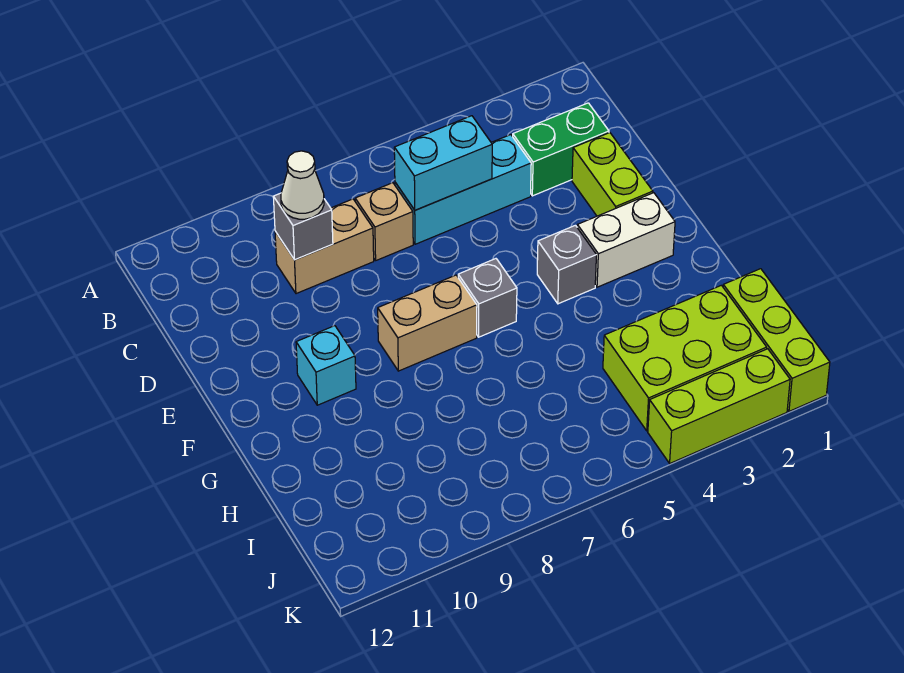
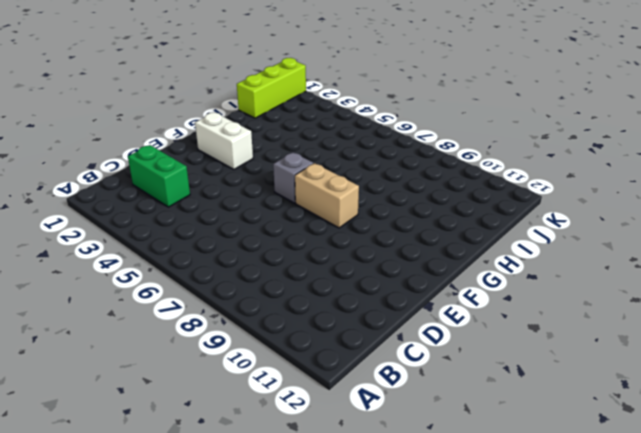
none -> cyan brick C4:C6 level 1
none -> tan brick C7 level 1
none -> tan brick C8:C9 level 1

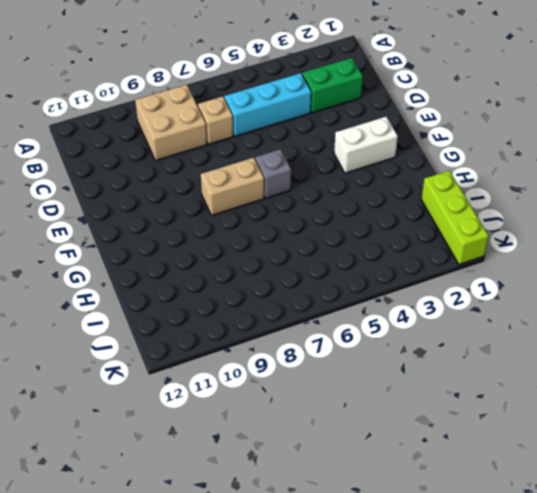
tan brick B8:C9 level 1 -> tan brick C8:C9 level 1
none -> lime brick D2:E2 level 1
none -> grey brick F4 level 1
none -> cyan brick F10 level 1

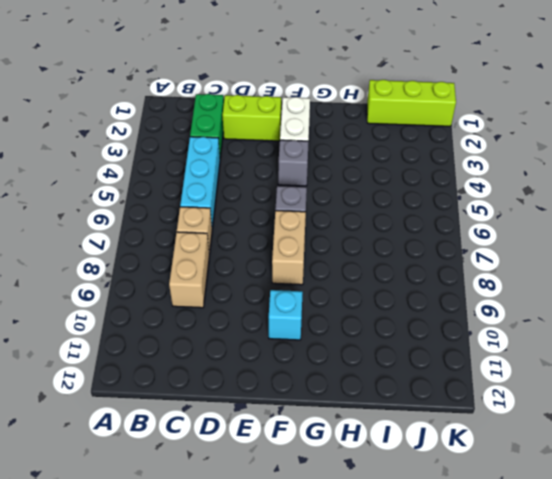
none -> lime brick I2:J4 level 1
none -> lime brick K2:K4 level 1
none -> cyan brick C5:C6 level 2

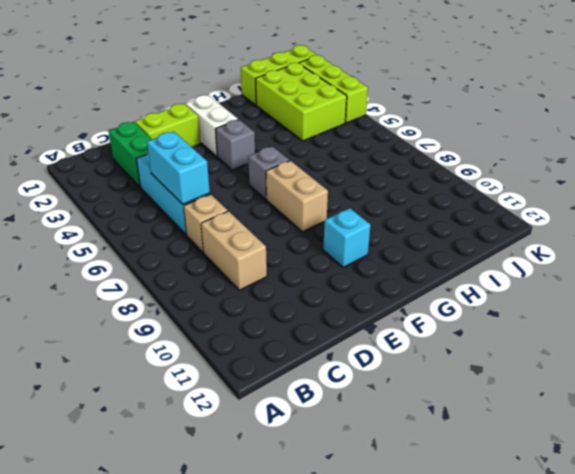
none -> grey brick C9 level 2
none -> white cone C9 level 3

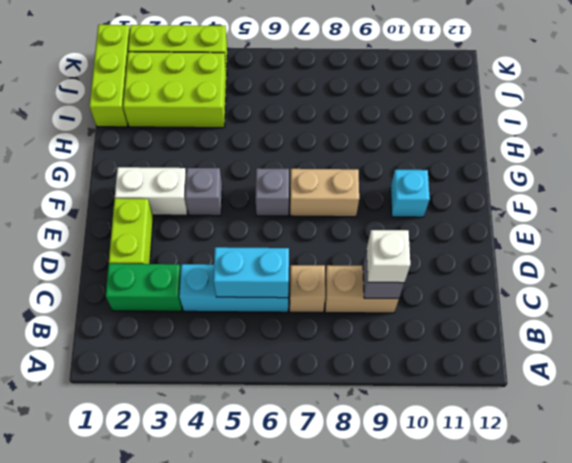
white brick C9 level 3 -> white cone C9 level 3

